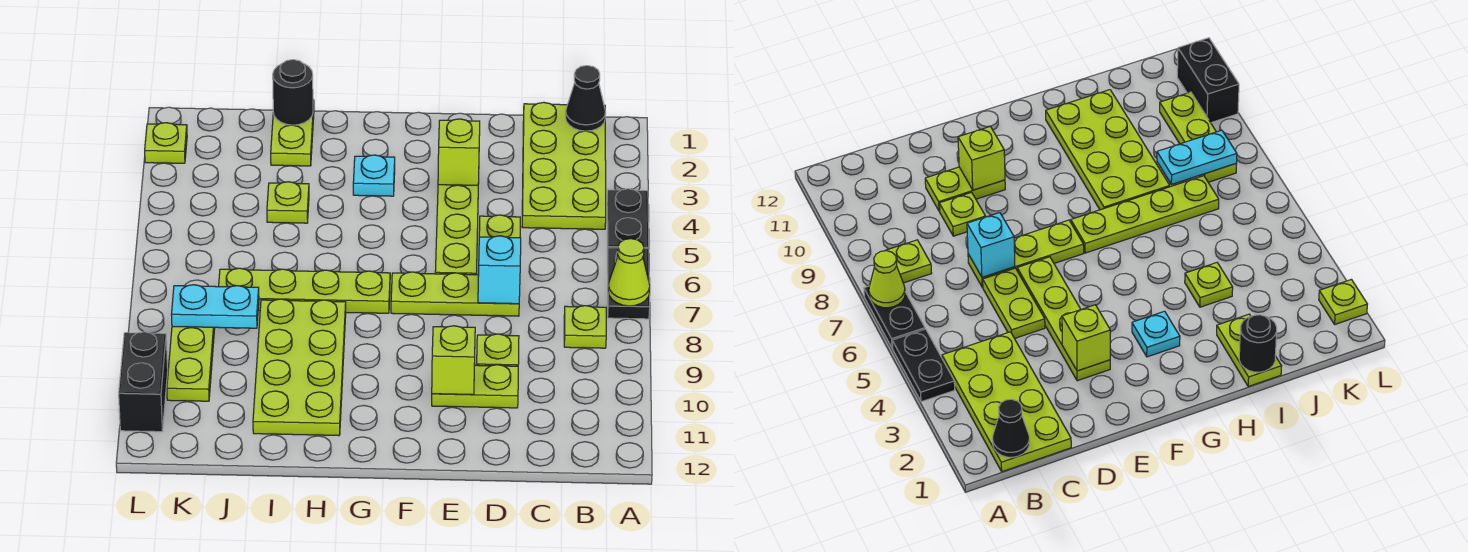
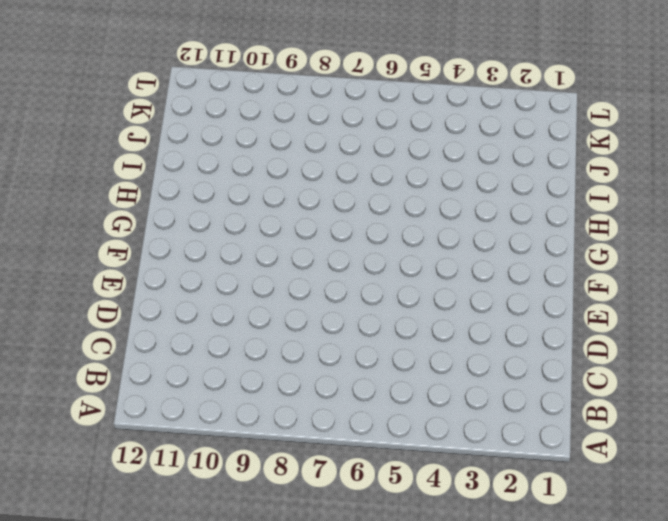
none -> black plate A4:A5 level 1
none -> black plate A6:A7 level 1
none -> lime plate B1:C4 level 1

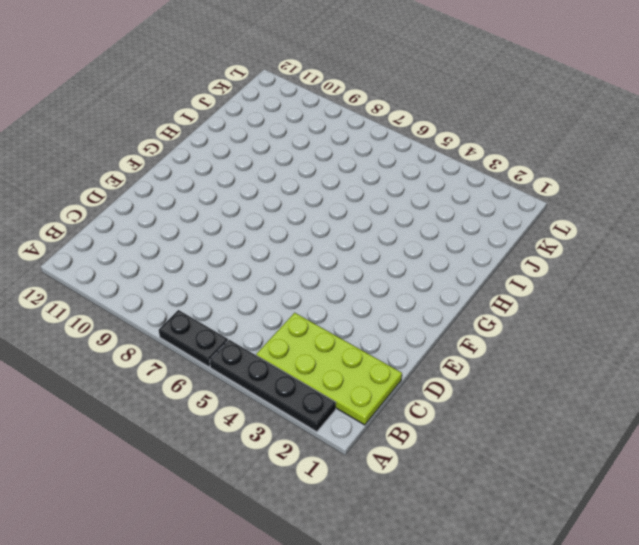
black plate A2:A5 level 1 -> black plate A4:A5 level 1
none -> lime plate B8 level 1
none -> lime plate D5:D6 level 1
none -> lime plate D7:F7 level 1

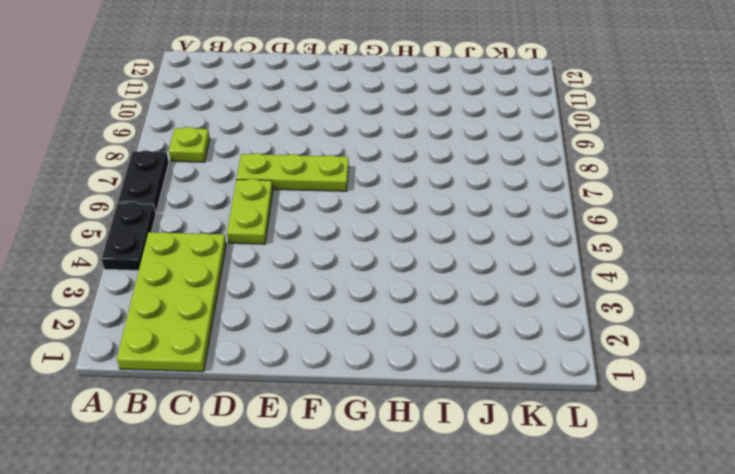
none -> lime plate D9 level 1
none -> lime plate D10:E10 level 1
none -> lime plate E3:E6 level 1

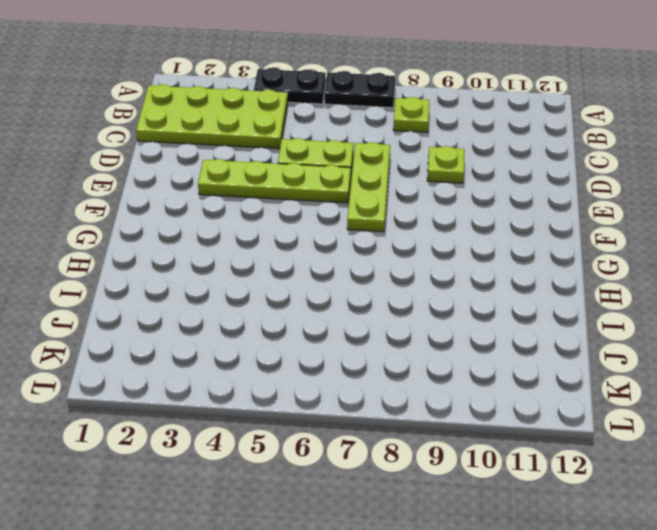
none -> lime plate D10:E10 level 1
none -> cyan plate G3 level 1
none -> lime plate G7:J7 level 1

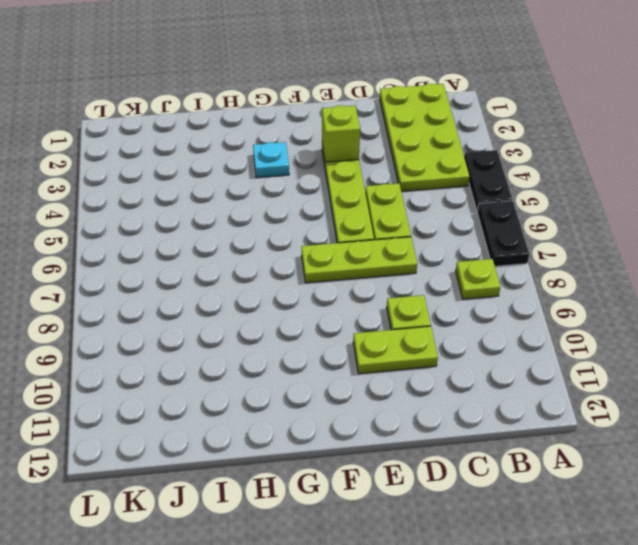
none -> lime plate G7:J7 level 1
none -> lime plate H8:I11 level 1
none -> lime plate I1:I2 level 1

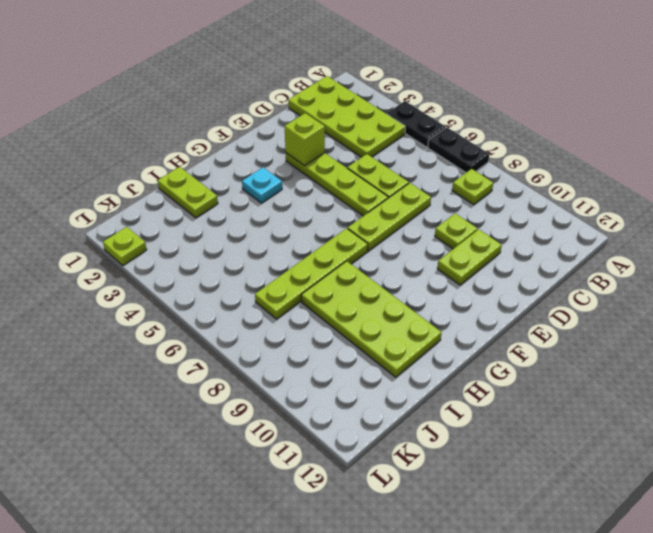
none -> lime plate I4 level 1
none -> lime plate K8:K10 level 1
none -> black brick L10:L11 level 1

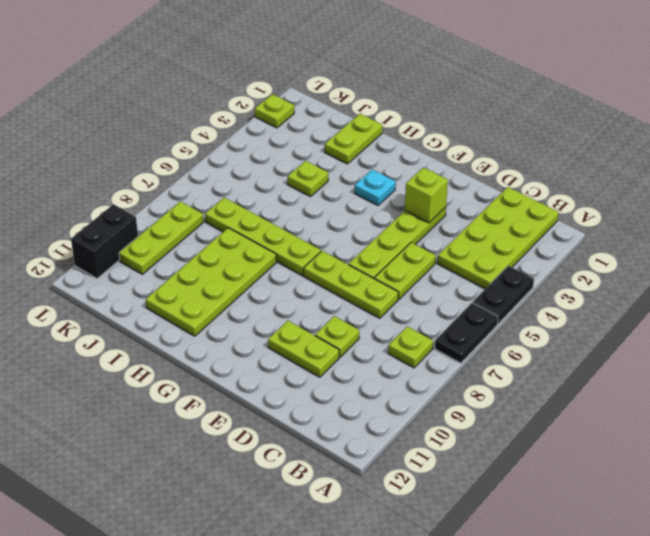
none -> lime cone A7 level 2
none -> black cone B1 level 2
none -> cyan brick D7 level 2

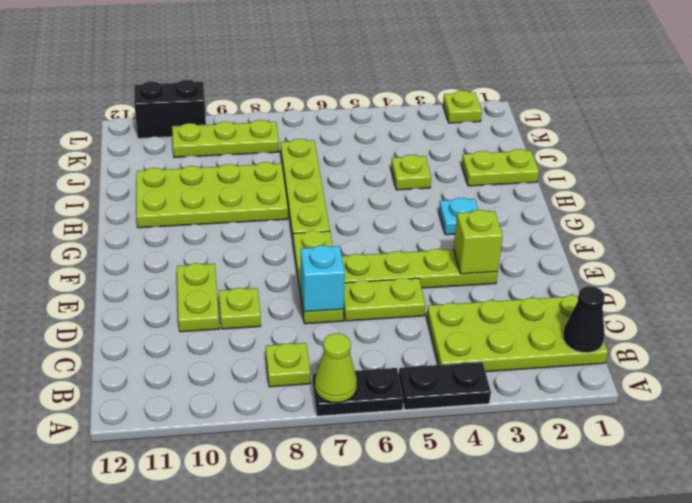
none -> lime brick E10 level 2
none -> black round brick I1 level 2
none -> cyan plate J8:K8 level 2

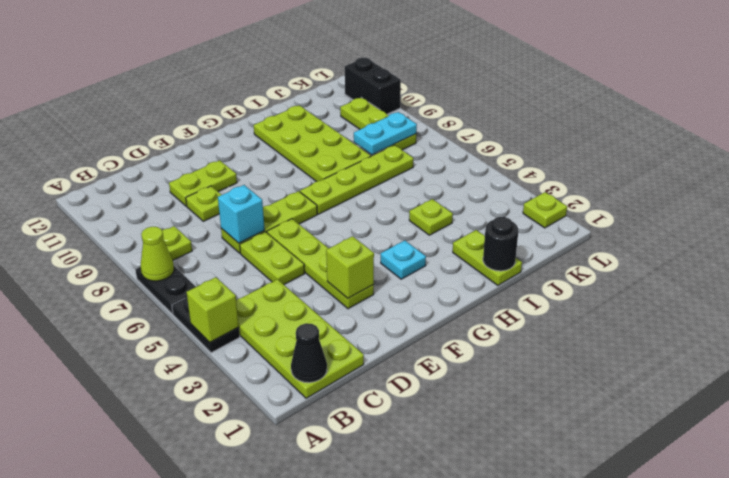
lime brick A4 level 2 -> lime brick E10 level 2

